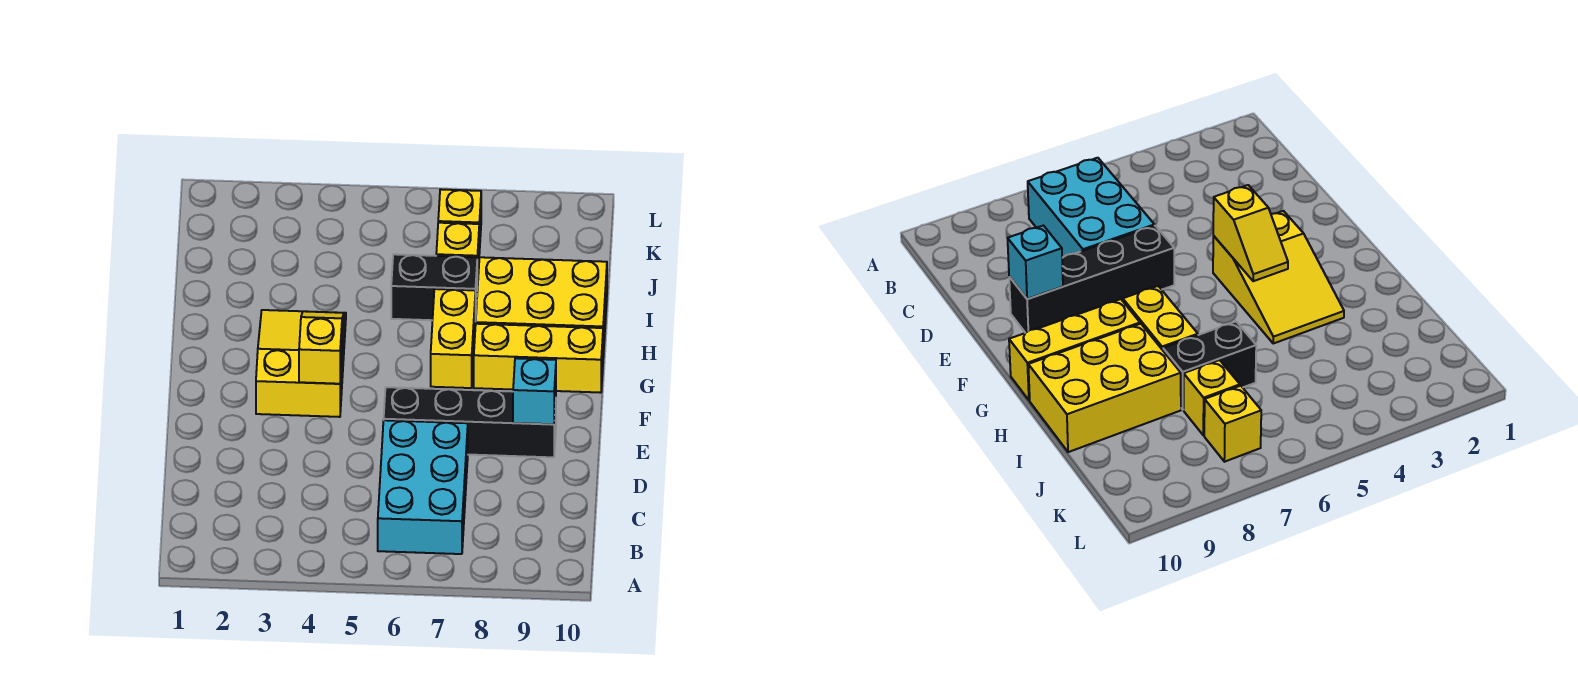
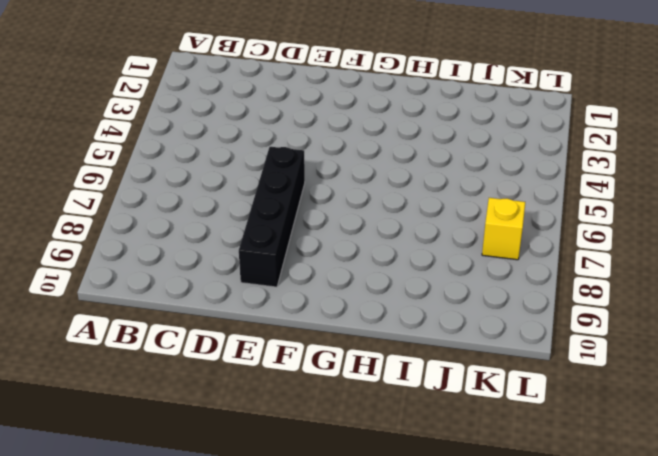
none -> cyan brick B6:D7 level 1
none -> yellow slope F3:H4 level 1 top F

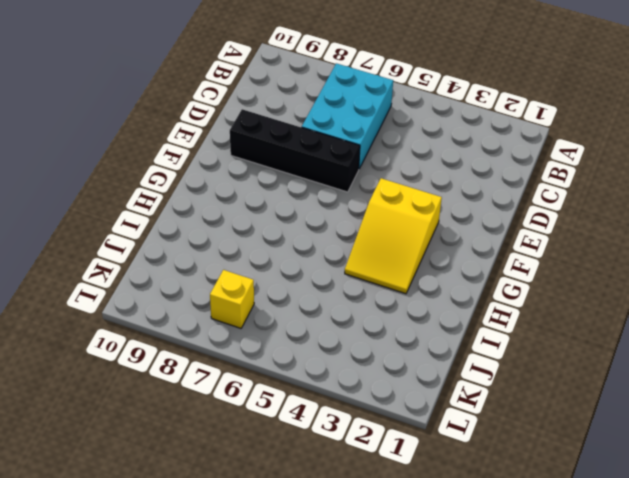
none -> yellow brick G7:H7 level 1
none -> yellow brick G8:G10 level 1

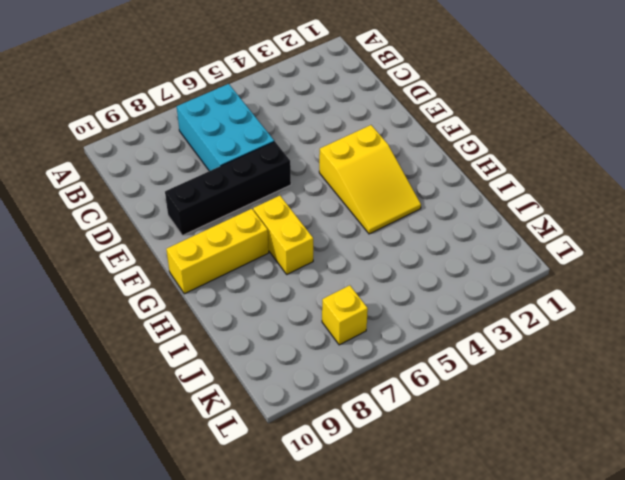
none -> yellow brick H8:I10 level 1
none -> black brick I6:I7 level 1

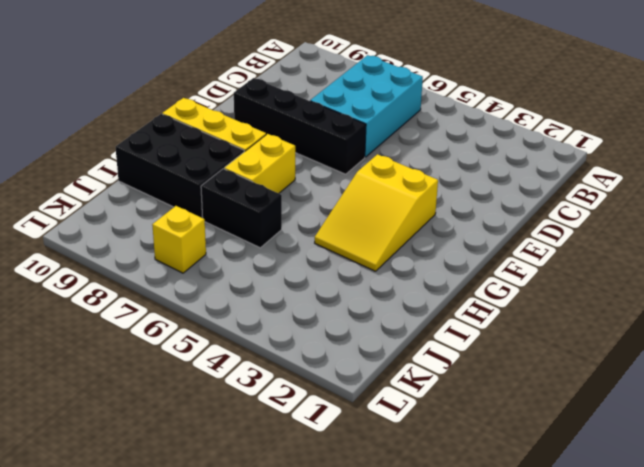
black brick H8:I10 level 1 -> yellow brick H8:I10 level 1
none -> yellow brick J7 level 1
none -> cyan brick E9 level 2

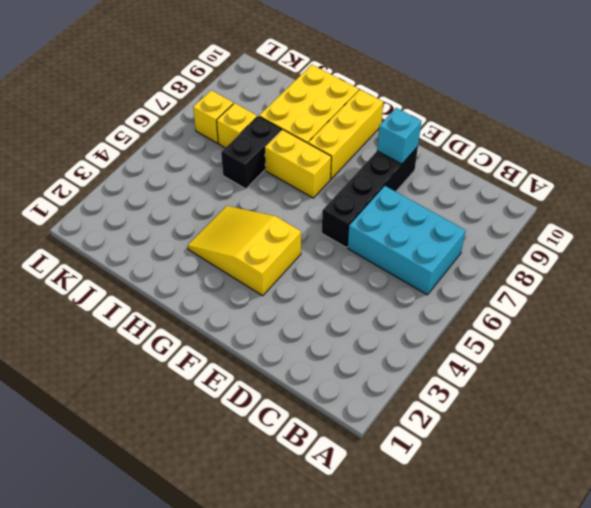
none -> yellow slope F4:G4 level 2 top F

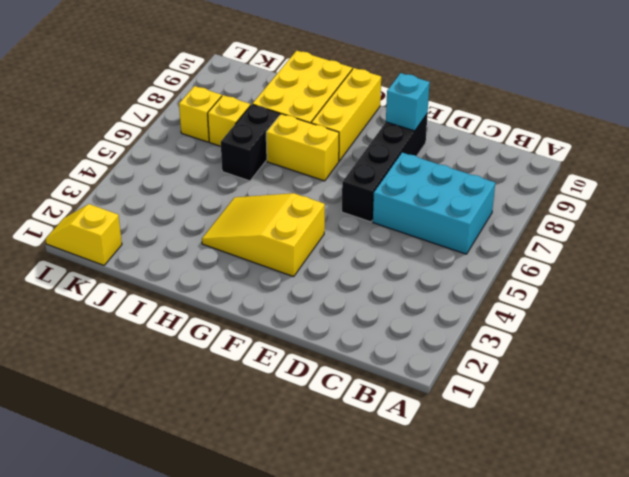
yellow slope K1:L1 level 1 top K -> yellow slope F4:G4 level 2 top F

